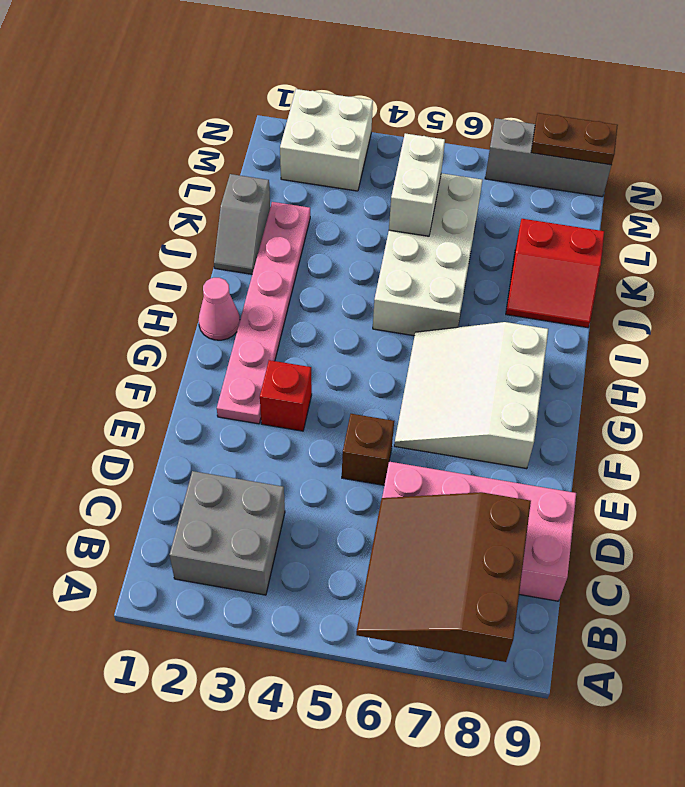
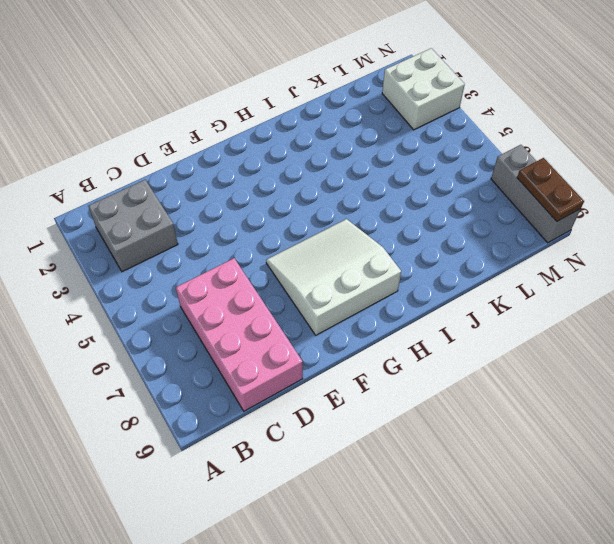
none -> brown brick E5 level 1
none -> pink plate F2:K2 level 1
none -> red brick F3 level 1

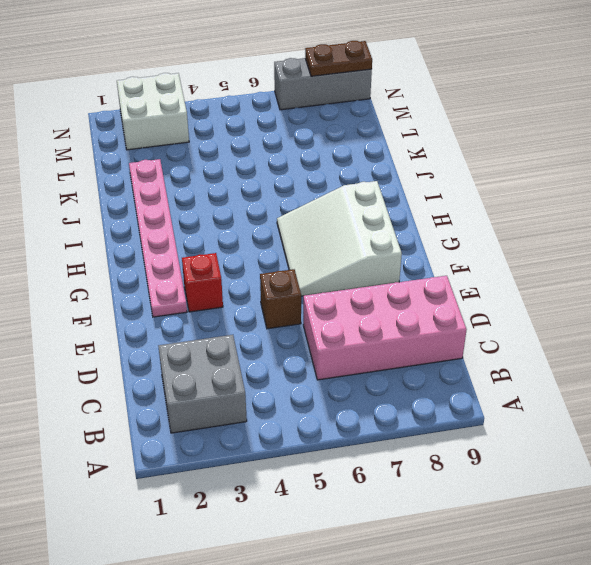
none -> pink cone H1 level 1
none -> white brick I5:L6 level 1
none -> grey slope J1:K1 level 1 top K

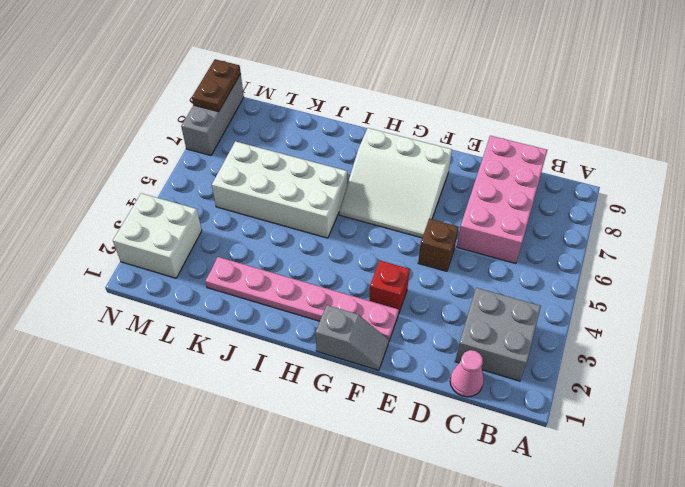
pink cone C1 level 1 -> pink cone H1 level 1
grey slope F1:G1 level 1 top G -> grey slope J1:K1 level 1 top K
none -> red slope J8:K9 level 1 top K
none -> brown slope A6:C8 level 2 top 8
none -> white brick K5:L5 level 2

